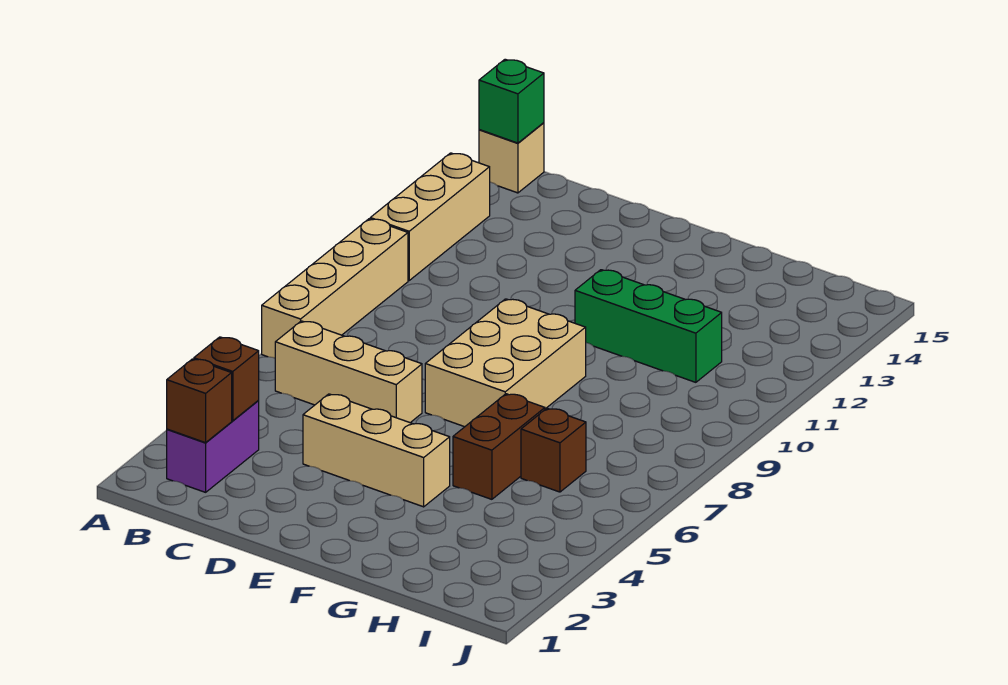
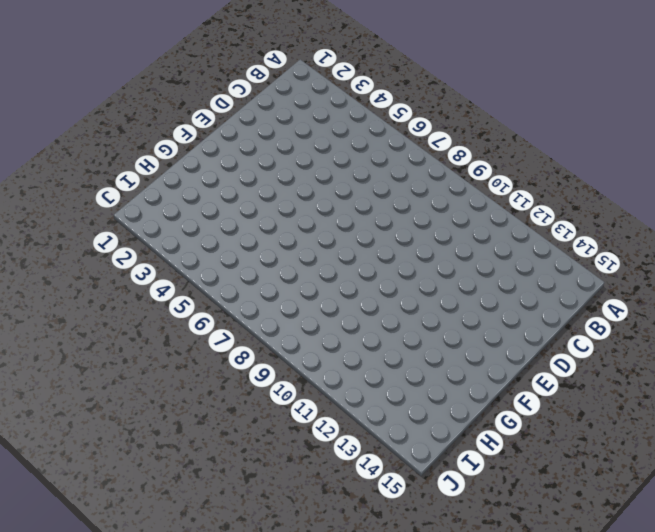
none -> tan brick A7:A10 level 1
none -> tan brick A11:A13 level 1
none -> tan brick A15 level 1

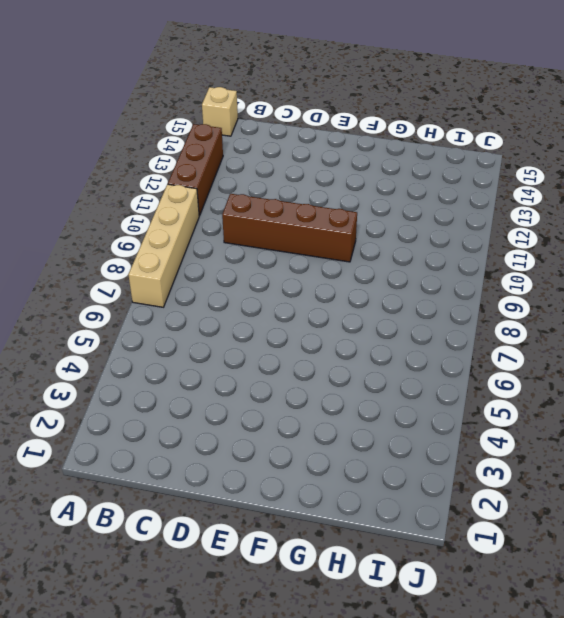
brown brick A11:A13 level 1 -> tan brick A11:A13 level 1
brown brick C10:F10 level 1 -> none
none -> purple brick B2:B3 level 1
none -> tan brick B6:D6 level 1
none -> tan brick D4:F4 level 1

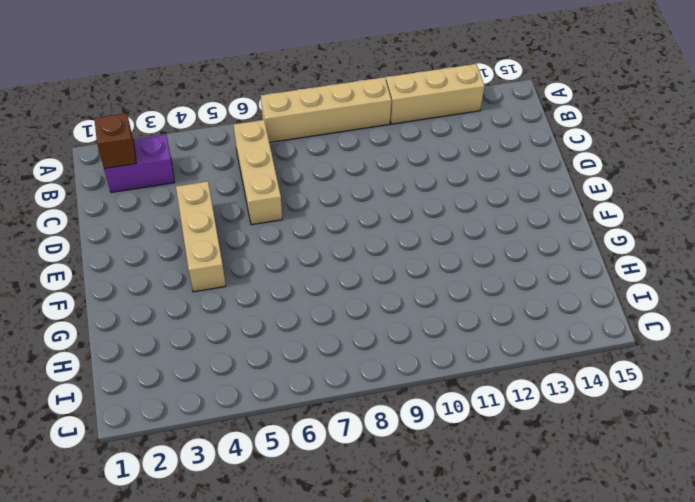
none -> tan brick A15 level 1
none -> tan brick E7:F9 level 1
none -> green brick F11:H11 level 1

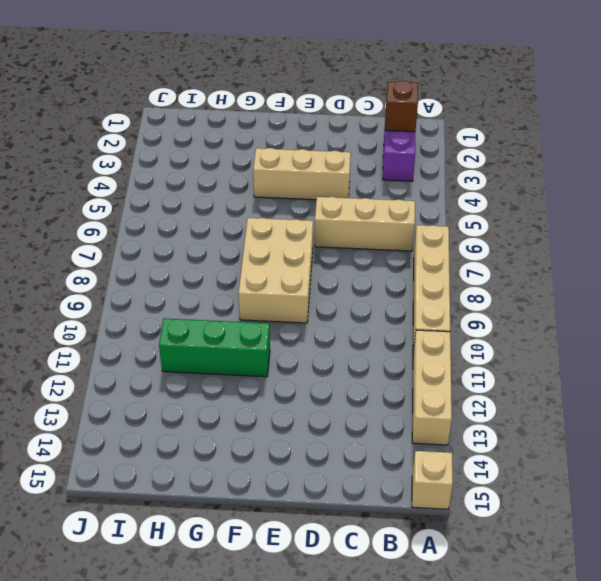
none -> brown brick G5:G6 level 1
none -> brown brick H6 level 1
none -> green brick A15 level 2

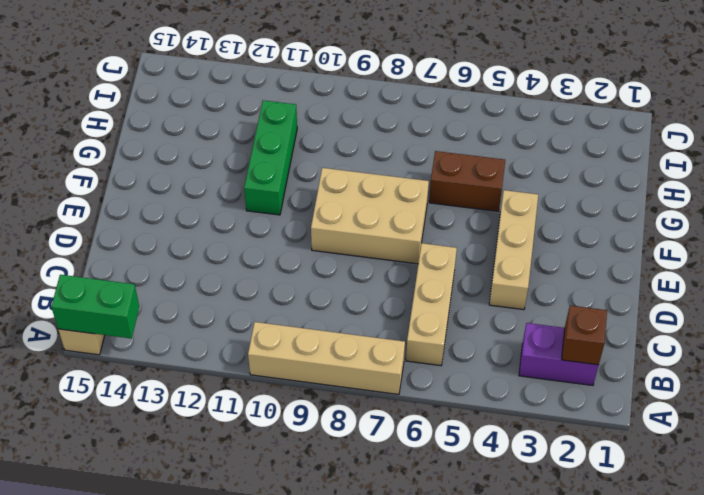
green brick A14:A15 level 2 -> green brick A15 level 2
none -> tan brick A11:A13 level 1
none -> brown brick H6 level 1
none -> brown brick B3 level 2

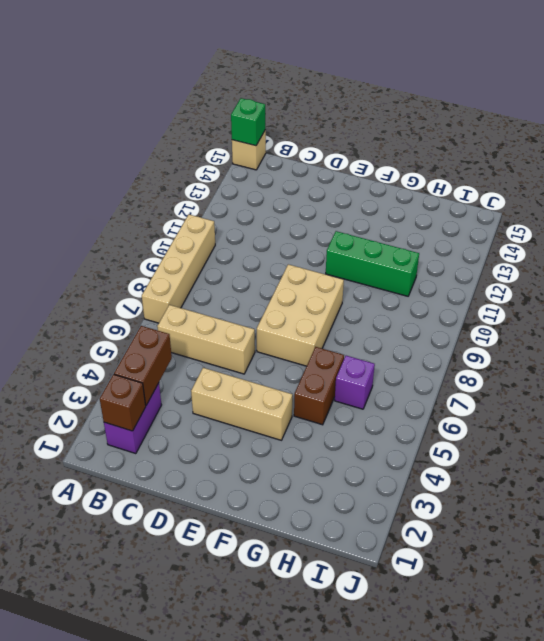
brown brick B3:B4 level 2 -> brown brick B3 level 2
purple brick H6 level 1 -> brown brick H6 level 1
none -> tan brick A11:A13 level 1

